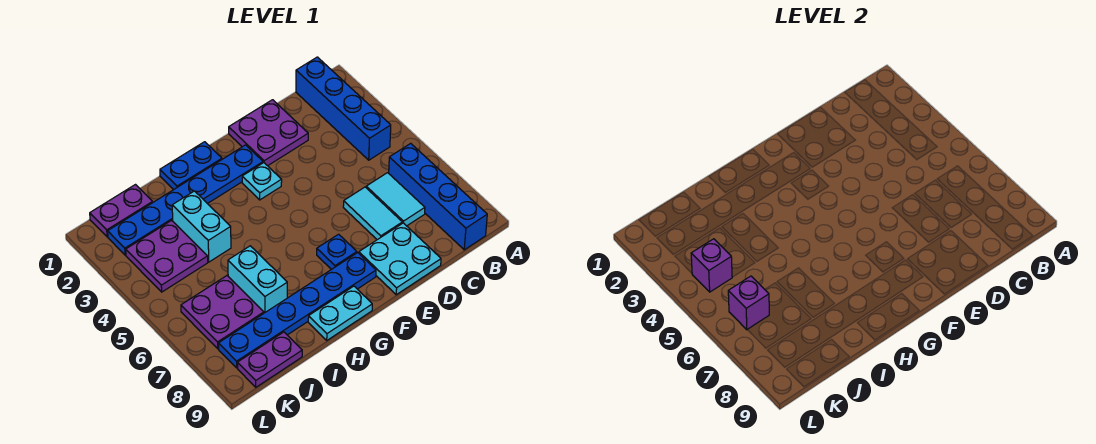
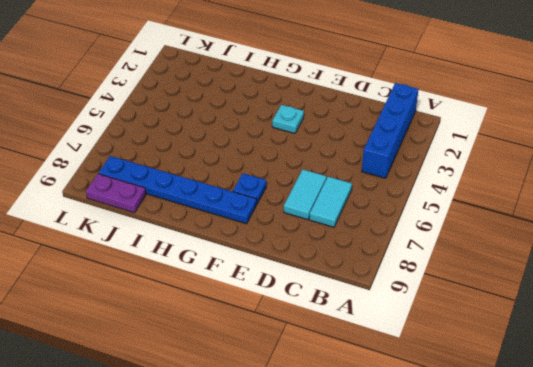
none -> blue brick B6:B9 level 1
none -> purple plate D1:E2 level 1
none -> cyan plate D8:E9 level 1

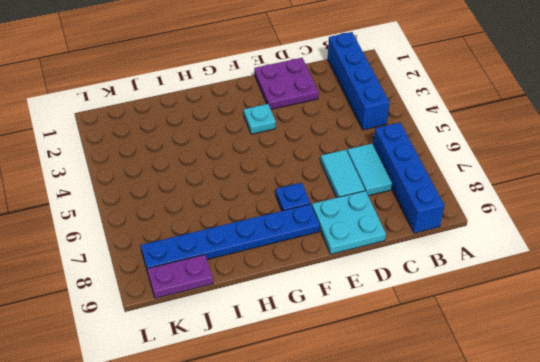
none -> blue plate F2:K2 level 1
none -> blue plate G1:H1 level 1
none -> cyan plate G9:H9 level 1

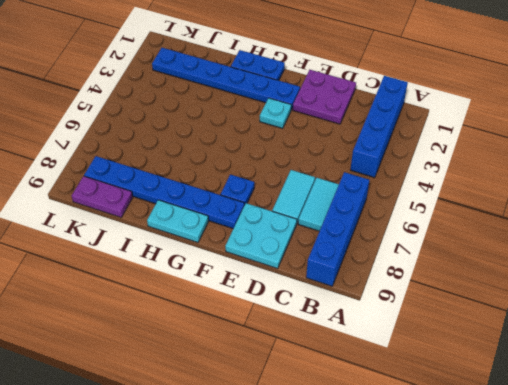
none -> cyan brick I3:I4 level 1
none -> cyan brick I6:I7 level 1
none -> purple plate J1:K1 level 1

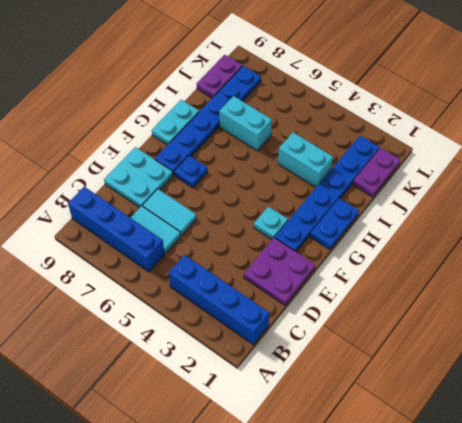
none -> purple plate J3:K4 level 1
none -> purple plate J6:K7 level 1
none -> purple brick K4 level 2

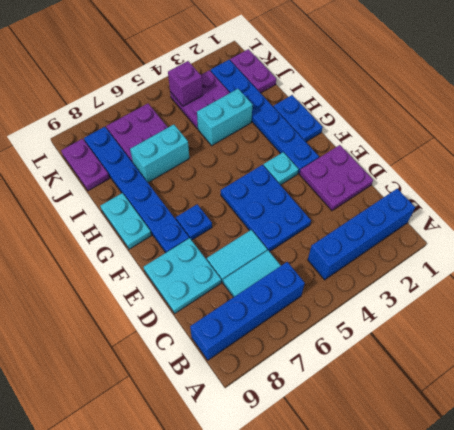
blue plate D4:F5 level 1 -> none
none -> purple brick K6 level 2

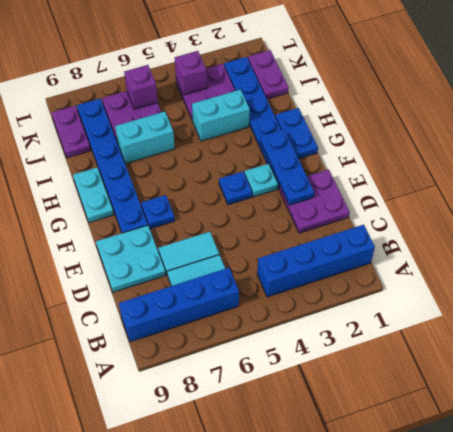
blue plate E2:G2 level 2 -> none
blue plate F4 level 1 -> none

